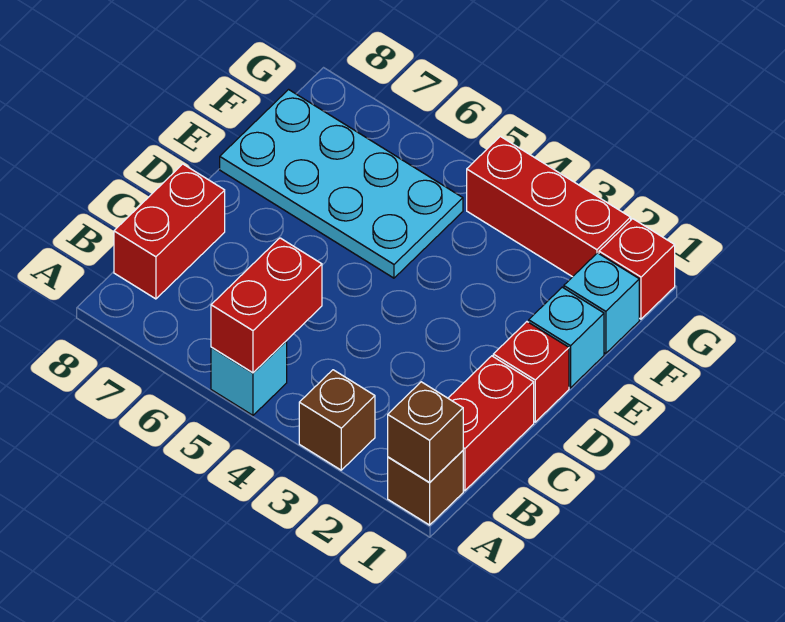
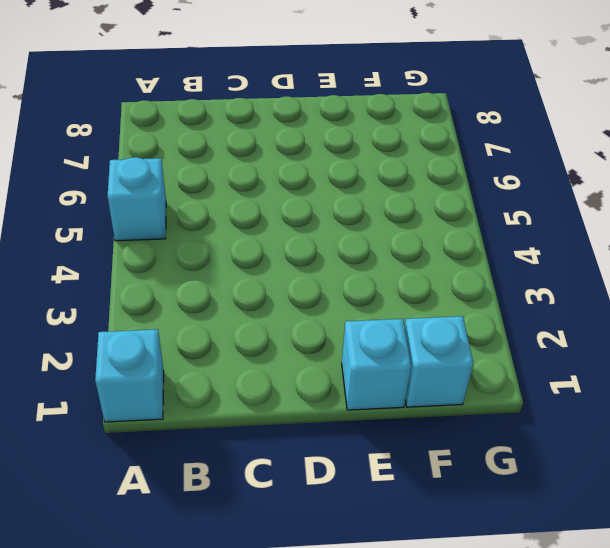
cyan brick A1 level 1 -> brown brick A1 level 1
none -> brown brick A3 level 1
none -> red brick B1:C1 level 1
none -> red brick B8:C8 level 1

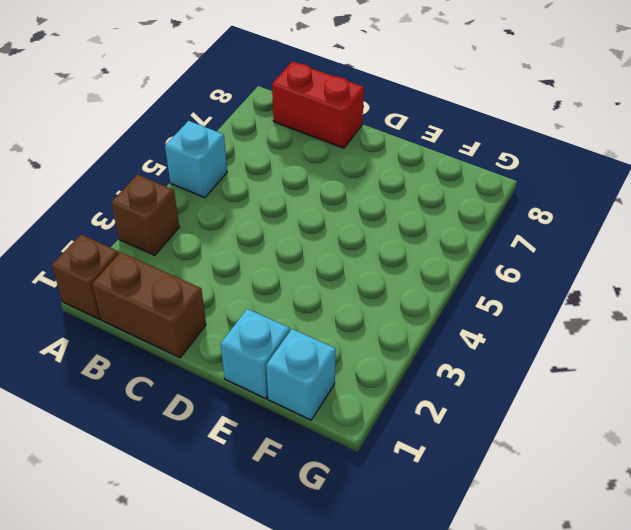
brown brick B1:C1 level 1 -> red brick B1:C1 level 1
none -> red brick D1 level 1
none -> cyan plate E5:F8 level 1
none -> red brick G1 level 1

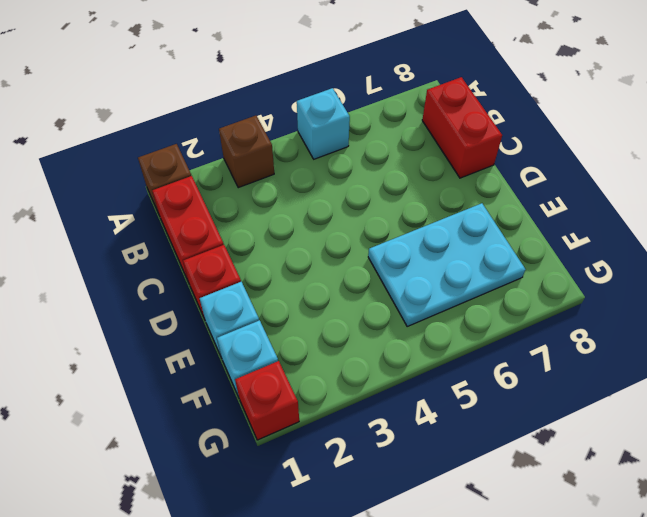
cyan plate E5:F7 level 1 -> cyan plate E5:F8 level 1
none -> red brick G2:G4 level 1
none -> brown brick A1 level 2
none -> red brick A5:B5 level 2

